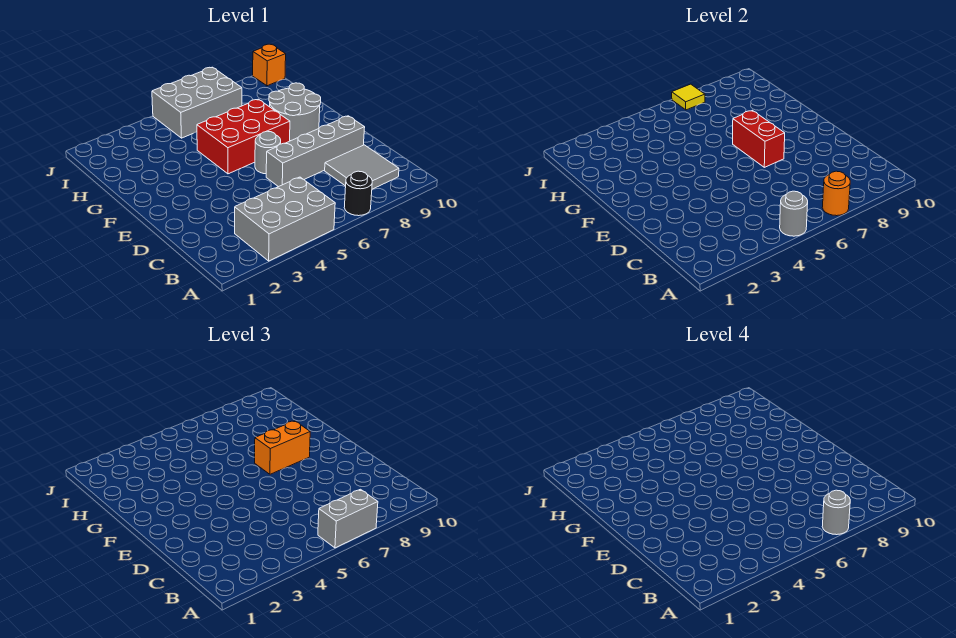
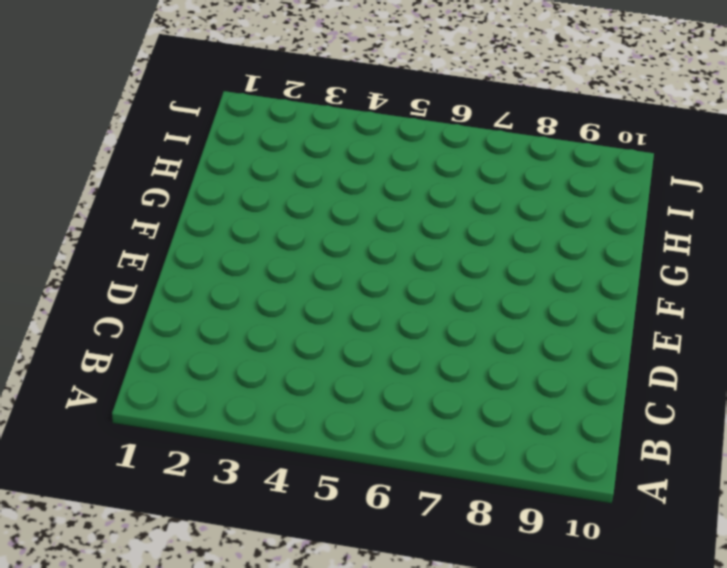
none -> grey brick A3:B5 level 1
none -> black round brick A7 level 1
none -> grey tile B8:C9 level 1

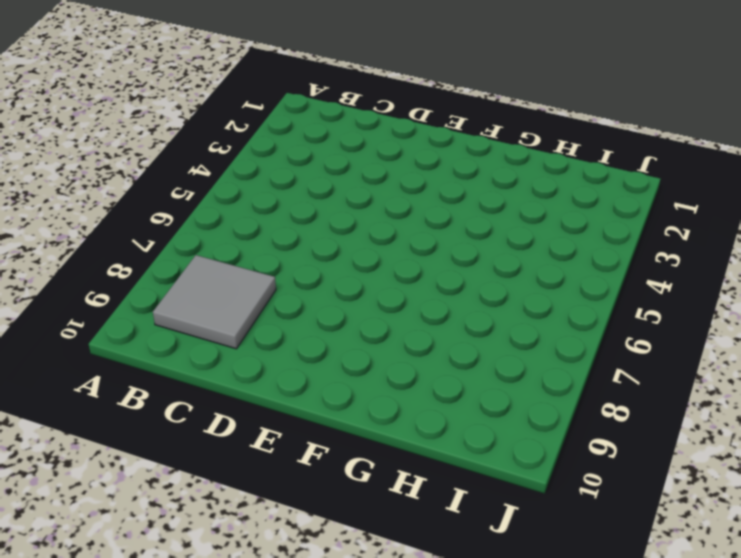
none -> grey brick A3:B5 level 1
none -> black round brick A7 level 1
none -> grey brick D6:D9 level 1

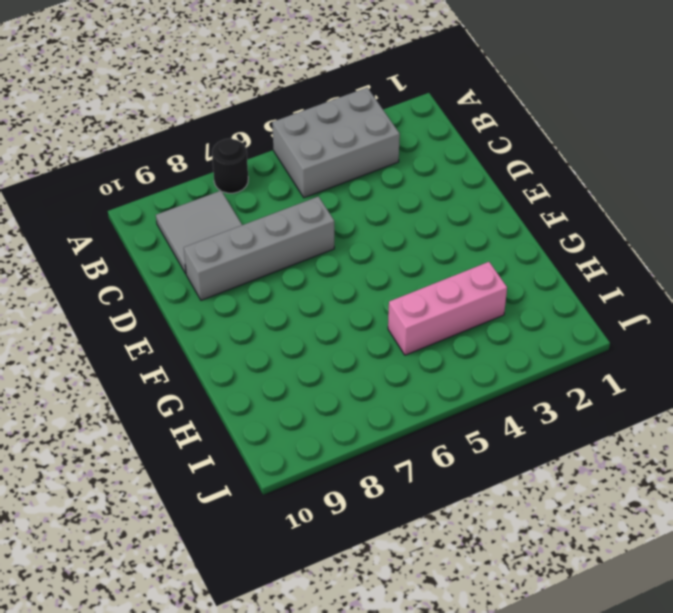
pink brick H3:H5 level 1 -> none
none -> grey round brick E6 level 1
none -> red brick F5:G7 level 1
none -> grey round brick F8:G9 level 1

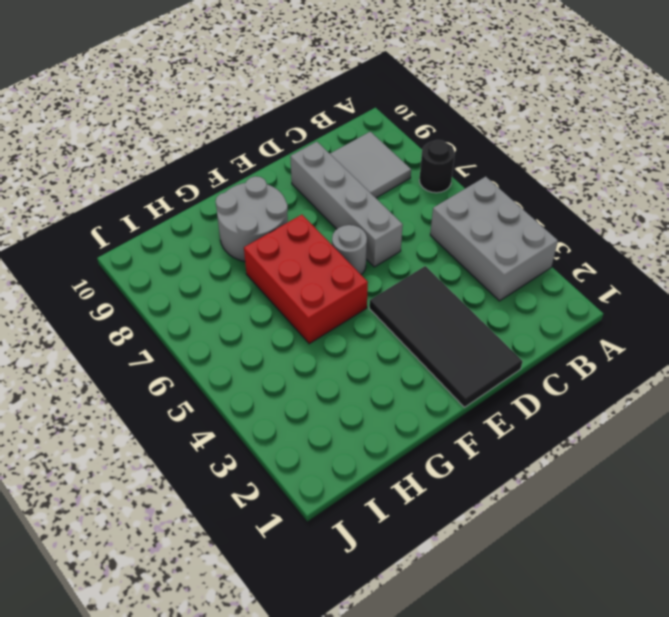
black tile D1:E4 level 1 -> none
none -> grey brick I5:J7 level 1
none -> orange brick J10 level 1
none -> grey round brick A5 level 2

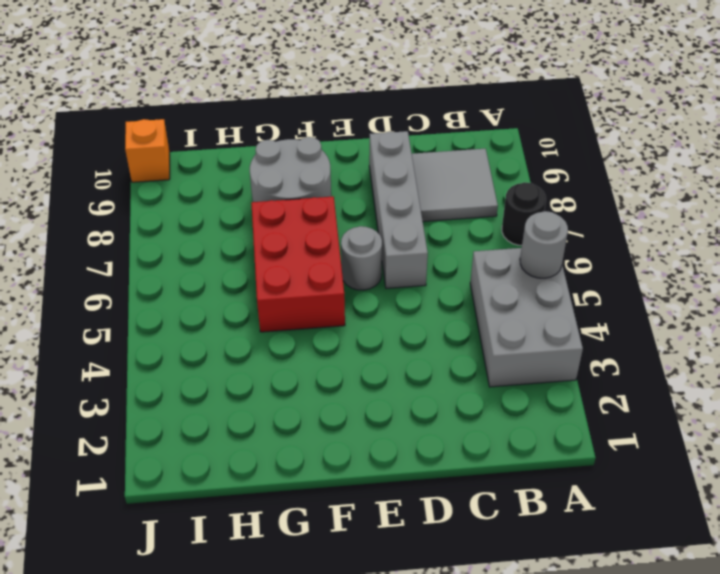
none -> grey brick I5:J7 level 1
none -> orange round brick A7 level 2
none -> red brick E7:F7 level 2

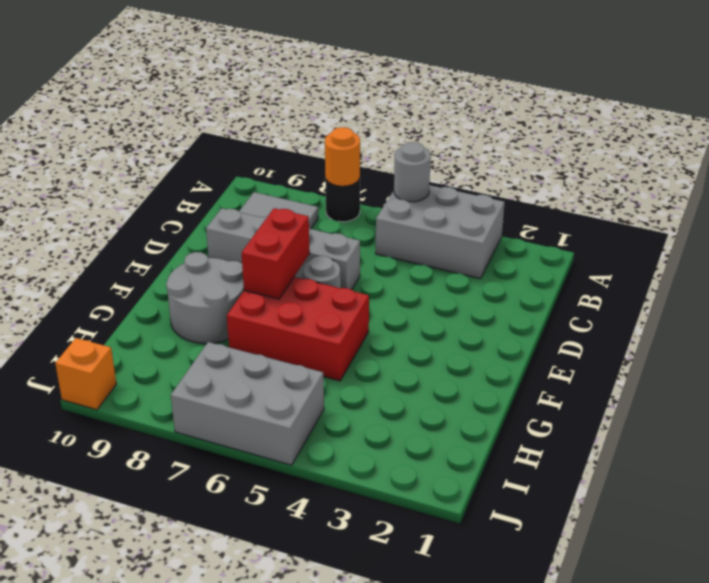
none -> yellow tile J7 level 2
none -> grey brick A6:A7 level 3
none -> orange brick F7:F8 level 3

